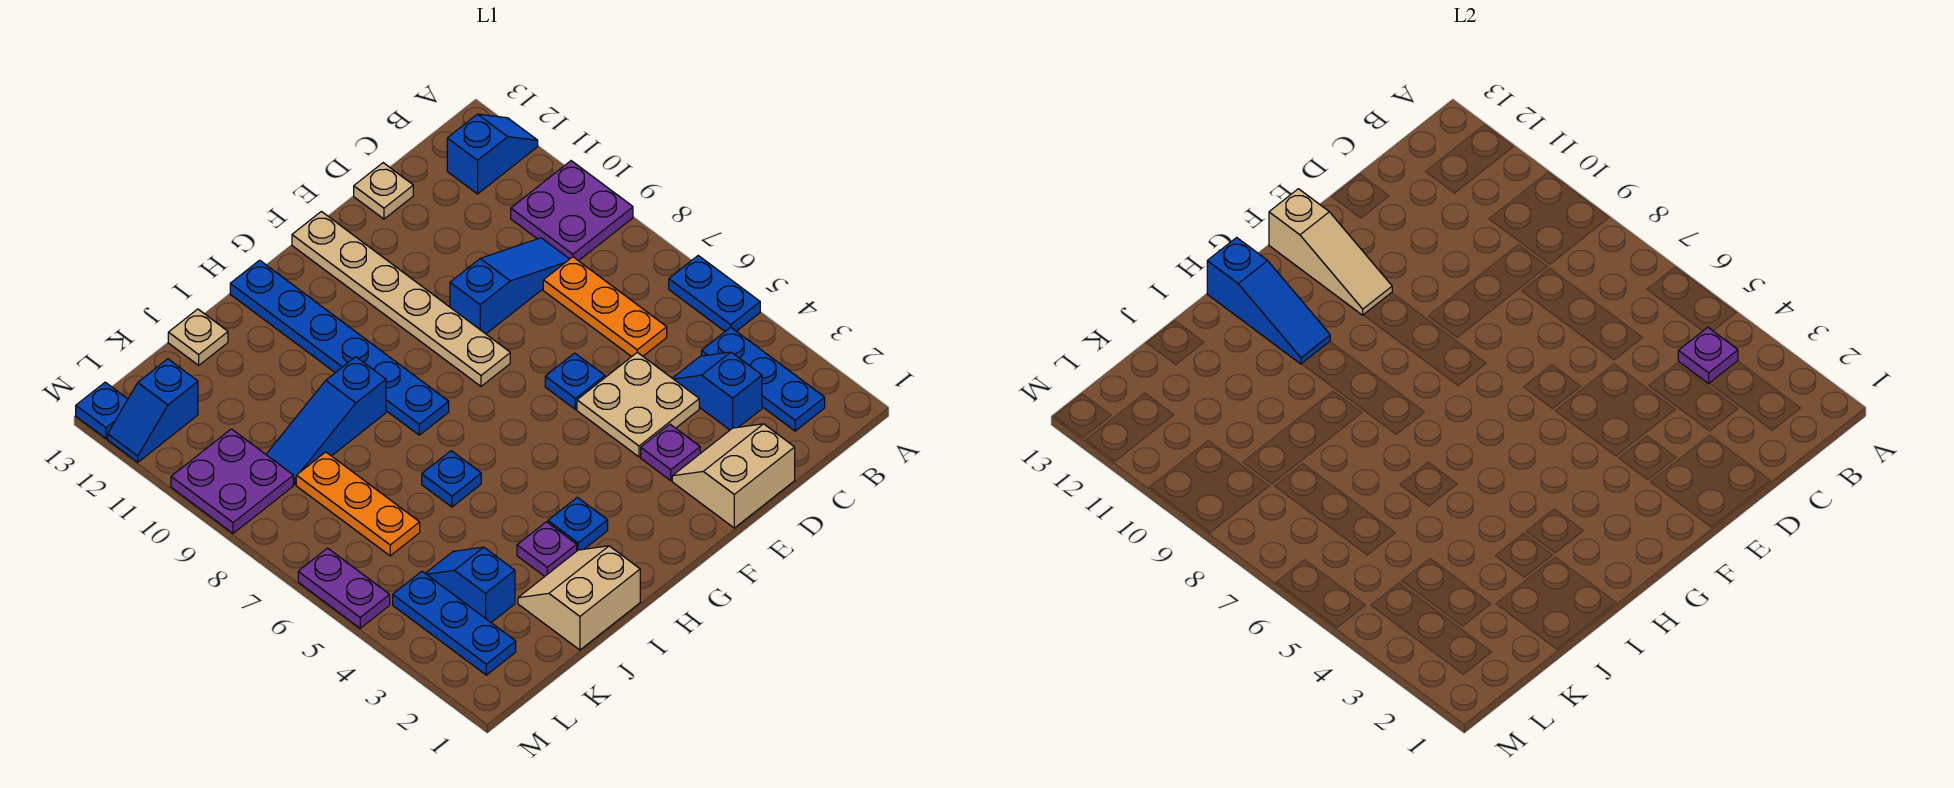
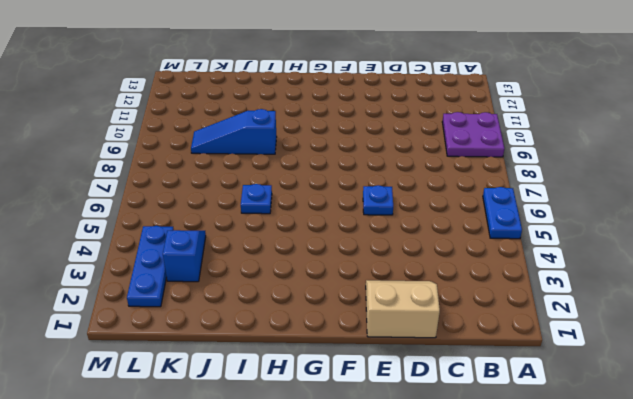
none -> blue slope A12:B12 level 1 top B
none -> blue plate B2:B4 level 1
none -> blue slope C3:C4 level 1 top 3
none -> orange plate C6:C8 level 1

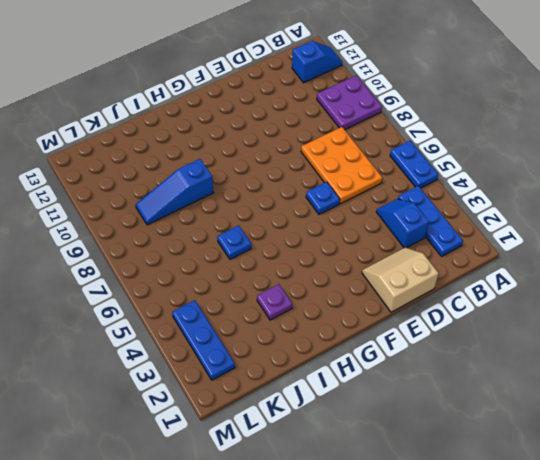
orange plate C6:D8 level 1 -> orange plate C6:C8 level 1
none -> blue slope C9:E9 level 1 top E
none -> tan plate D4:E5 level 1
none -> tan plate D13 level 1
none -> purple plate E3 level 1

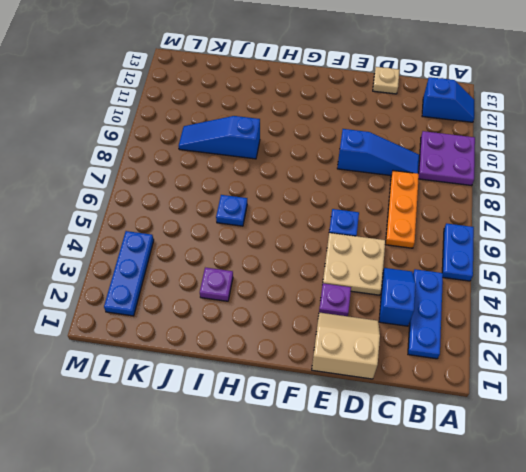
none -> tan plate F8:F13 level 1
none -> blue plate H3 level 1
none -> blue plate H8:H13 level 1
none -> tan slope I1:J2 level 1 top 1

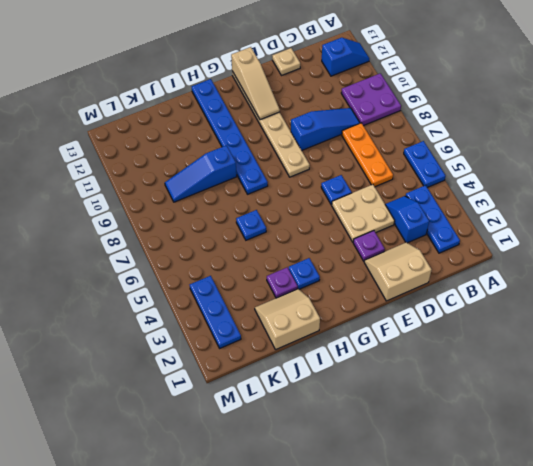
none -> tan plate J13 level 1
none -> blue slope K3:K4 level 1 top 3
none -> orange plate K6:K8 level 1
none -> purple plate L9:M10 level 1

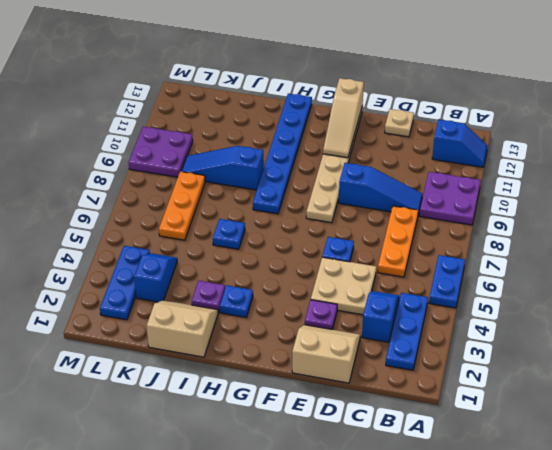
none -> tan plate J13 level 1
none -> blue slope L12:M12 level 1 top L
none -> purple plate M5:M6 level 1
none -> blue plate M13 level 1

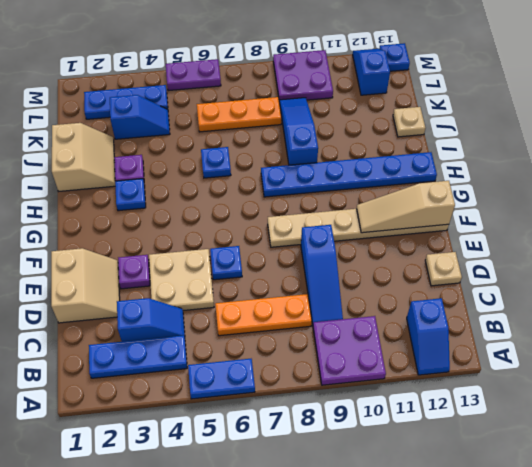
none -> purple plate B4 level 2
none -> blue slope H11:H13 level 2 top 13

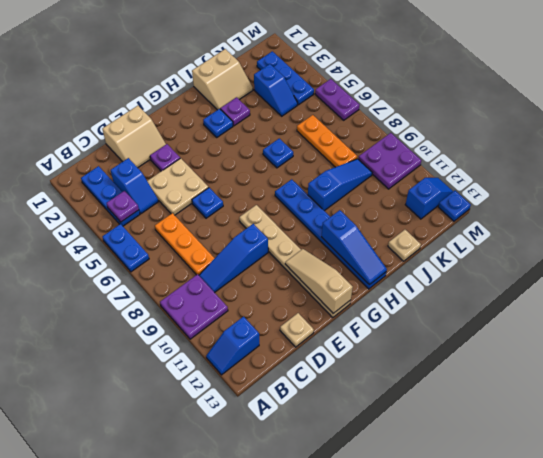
blue slope H11:H13 level 2 top 11 -> blue slope H11:H13 level 2 top 13

